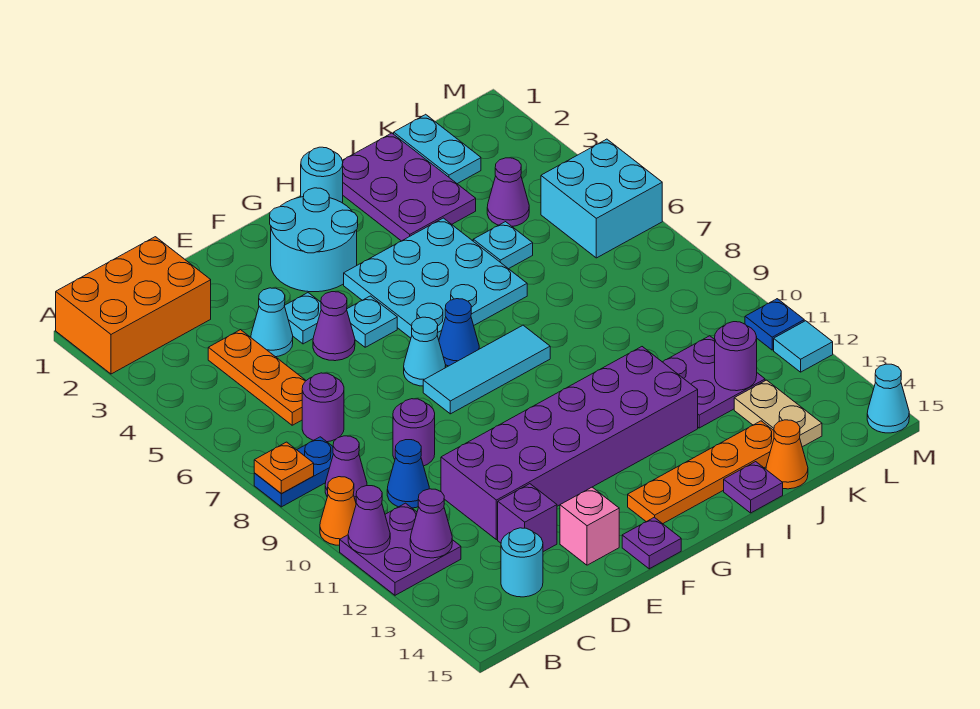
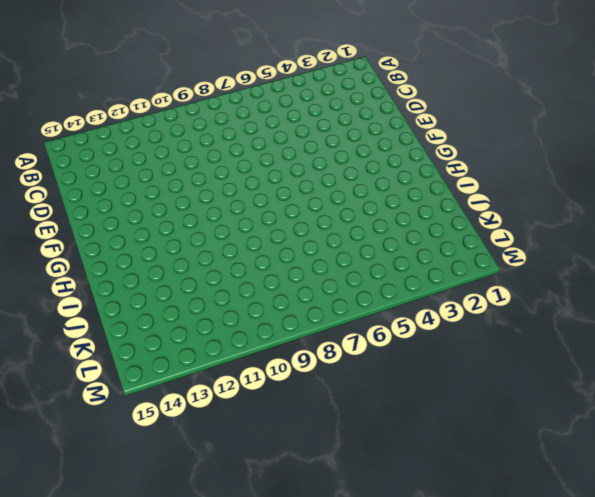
none -> orange brick A1:C2 level 1
none -> blue plate A8:B8 level 1
none -> orange cone A10 level 1
none -> purple plate A11:B12 level 1

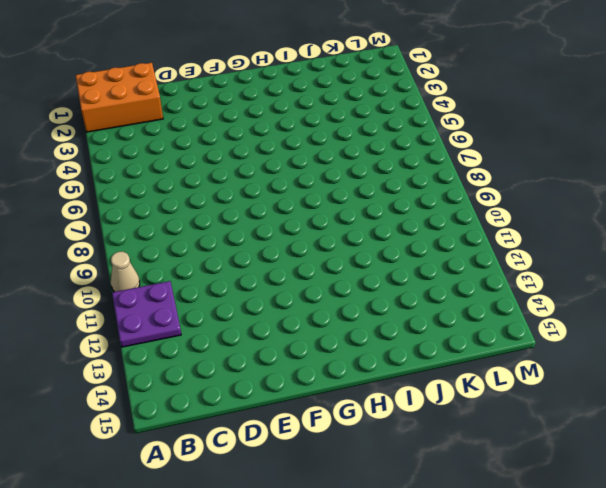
tan cone A10 level 1 -> orange cone A10 level 1
none -> blue plate A8:B8 level 1
none -> purple cone B9 level 1
none -> orange plate C4:C6 level 1
none -> purple round brick C7 level 1

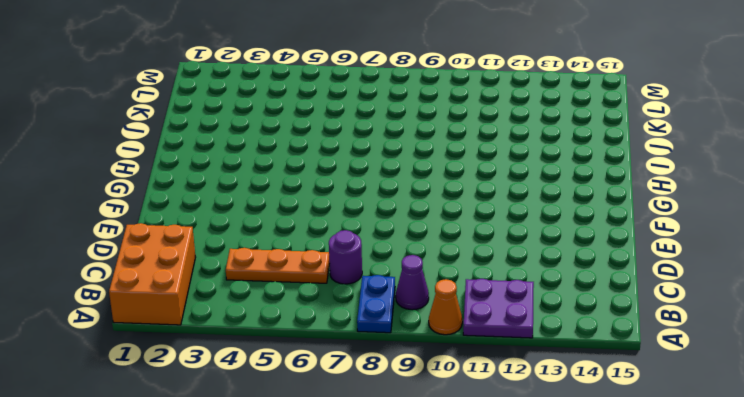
none -> blue cone C10 level 1
none -> cyan round brick C14 level 1
none -> cyan cone D4 level 1
none -> purple round brick D9 level 1

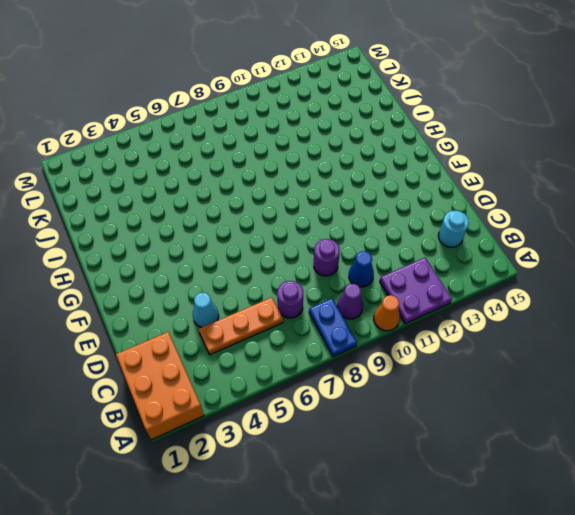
none -> purple brick D11:I12 level 1
none -> purple brick D13 level 1
none -> cyan plate E4 level 1
none -> purple cone E5 level 1

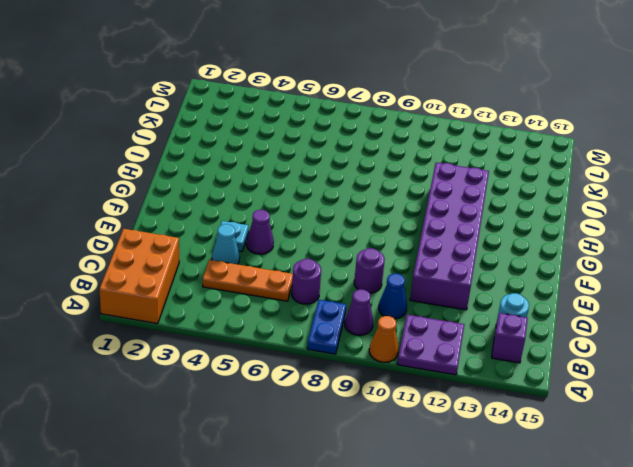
purple brick B14 level 1 -> purple brick D13 level 1
none -> pink brick E14 level 1
none -> cyan round brick F2:G3 level 1
none -> cyan plate F5 level 1
none -> cyan cone F7 level 1

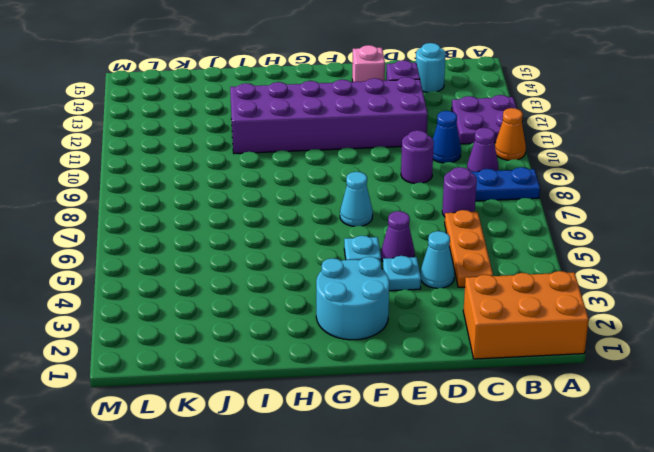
none -> cyan tile F8:H8 level 1
none -> purple plate F15 level 1
none -> cyan plate G4:I6 level 1
none -> blue cone G7 level 1

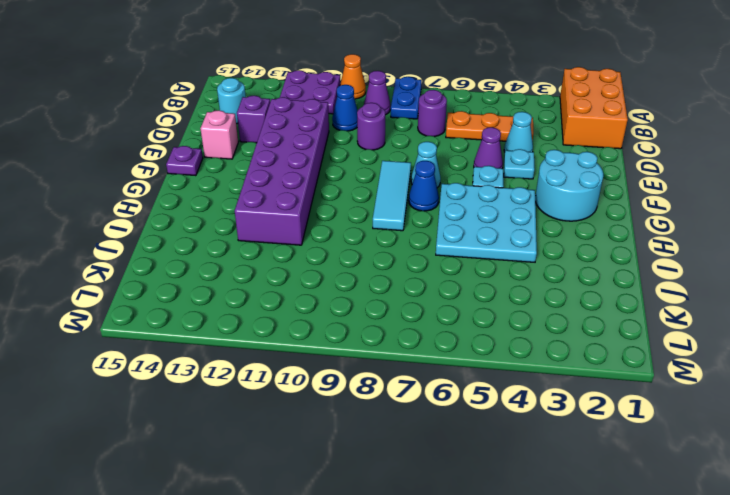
none -> orange plate G14:J14 level 1
none -> cyan round brick H1 level 1
none -> purple plate I1:J3 level 1
none -> purple plate I15 level 1

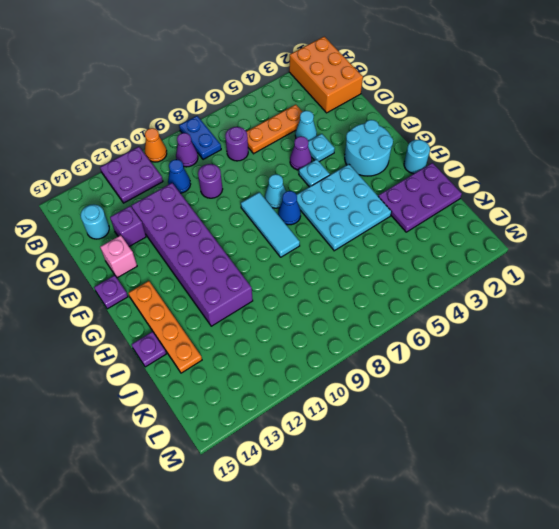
none -> cyan plate J5 level 1
none -> purple plate J11:K12 level 1
none -> orange cone J15 level 1
none -> cyan plate K1:K2 level 1

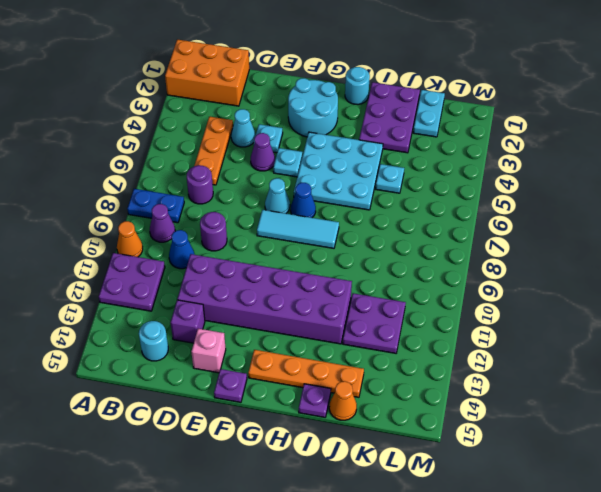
none -> purple cone K4 level 1
none -> tan plate K13:K14 level 1
none -> cyan brick L5:M6 level 1
none -> blue plate M11 level 1

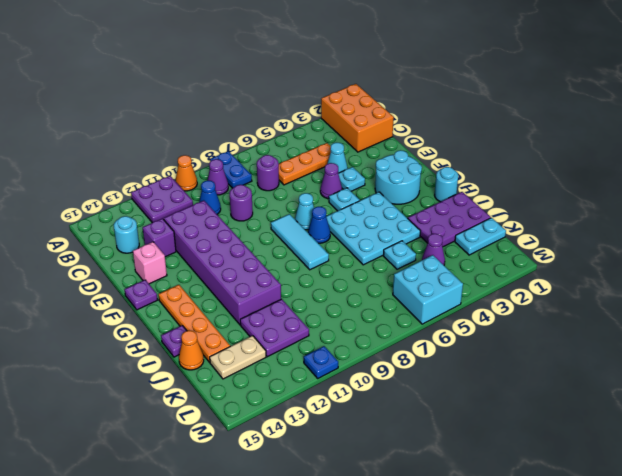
none -> cyan tile M12 level 1
none -> cyan cone M15 level 1
none -> orange plate A8 level 2
none -> purple cone A11 level 2

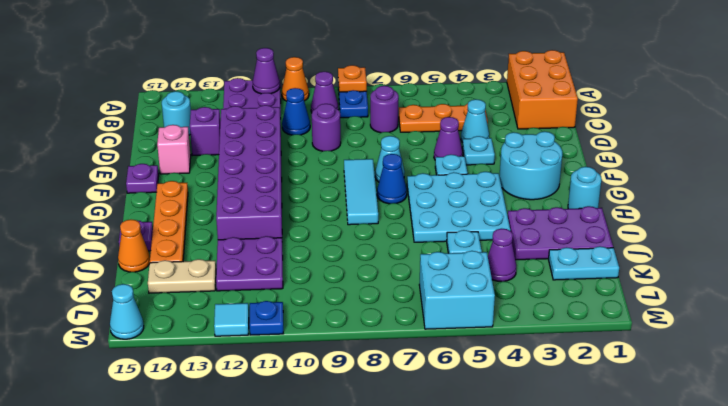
none -> purple cone B12 level 2
none -> purple round brick K12 level 2

